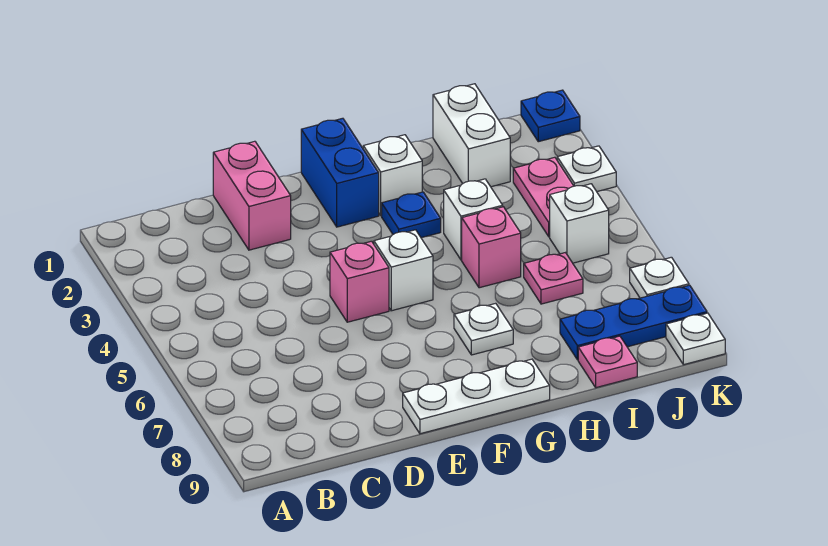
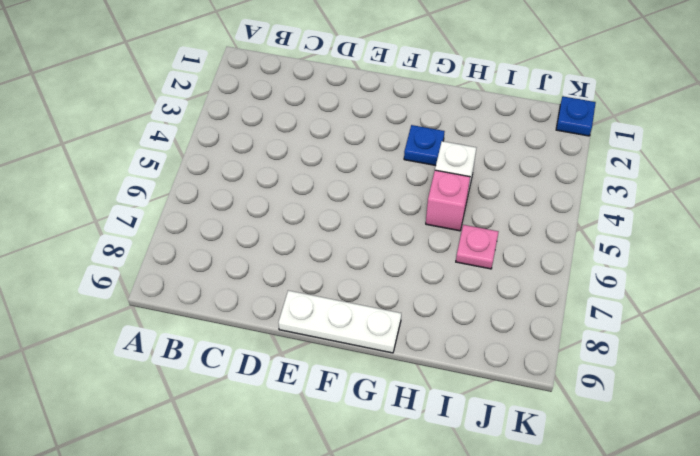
none -> pink brick D1:D2 level 1
none -> pink brick E5 level 1
none -> blue brick F1:F2 level 1

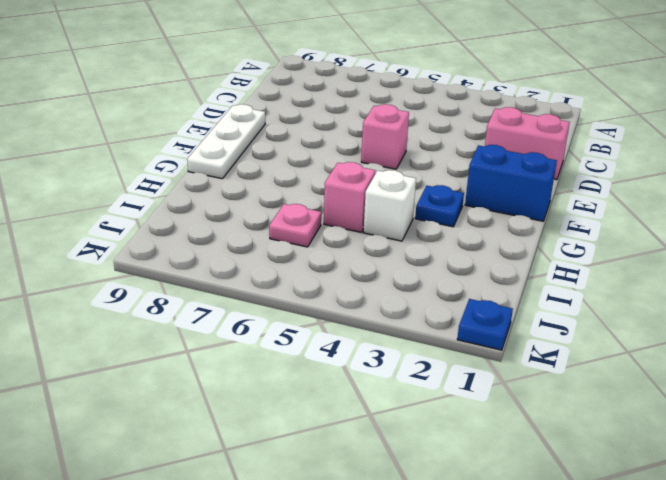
none -> white brick F5 level 1
none -> white brick G2 level 1
none -> white plate G7 level 1

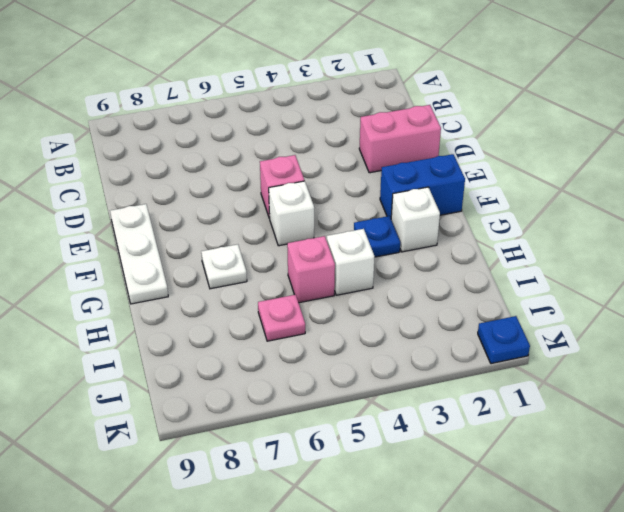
none -> white brick I1:I2 level 1
none -> blue plate I8:K8 level 1
none -> pink plate I9 level 1

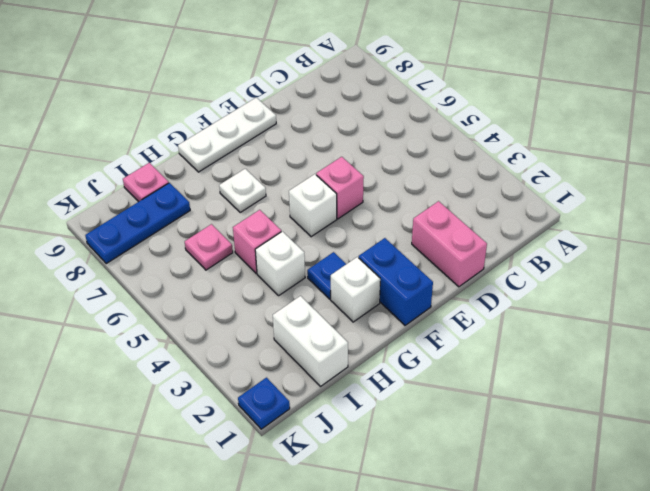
none -> pink plate J3:J4 level 1
none -> white brick J5 level 1
none -> white plate K3 level 1

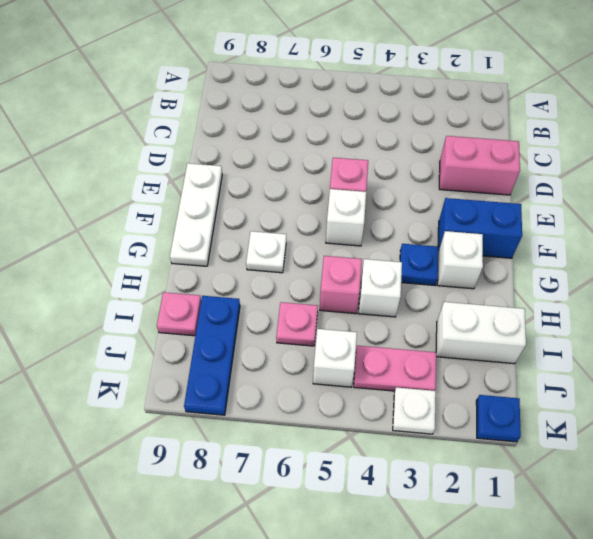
none -> white plate K7 level 1
none -> white plate K9 level 1

